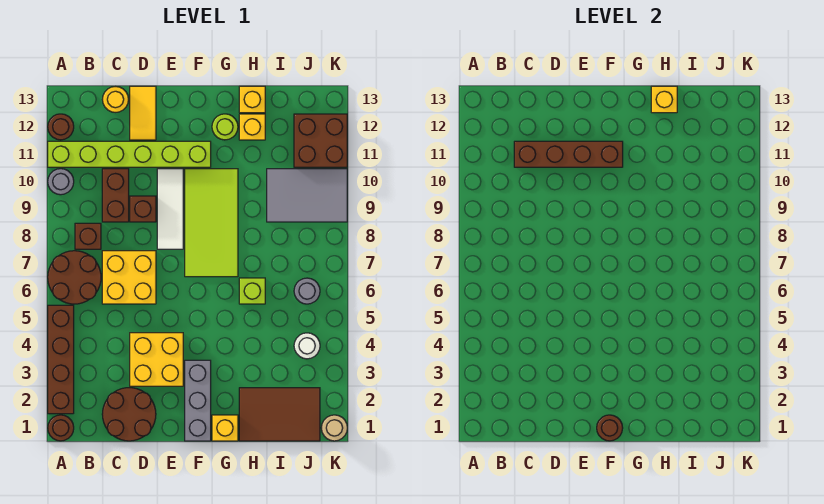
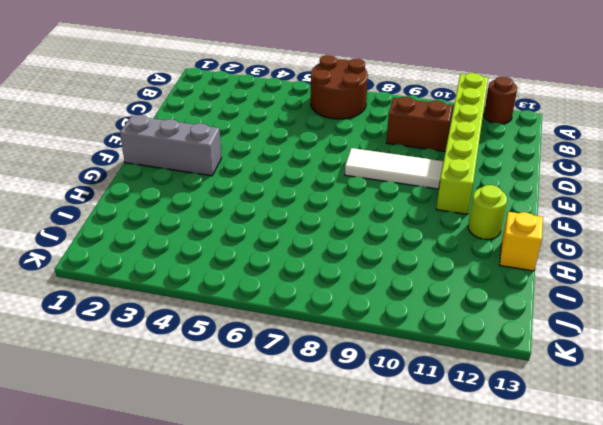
none -> brown round brick A1 level 1
none -> brown brick A2:A5 level 1
none -> grey round brick A10 level 1
none -> brown brick B8 level 1

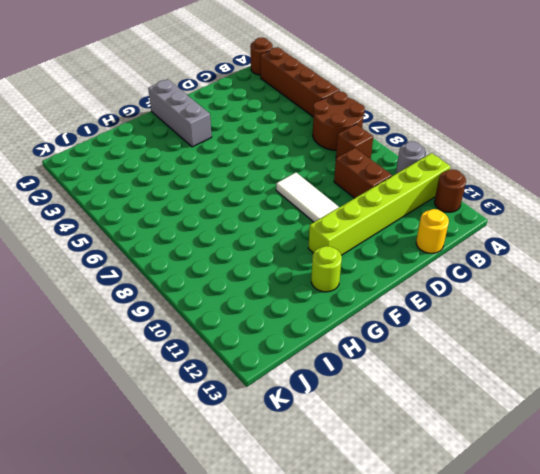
none -> brown round brick C1:D2 level 1
none -> yellow brick C6:D7 level 1
none -> yellow brick D3:E4 level 1
none -> brown brick D9 level 1

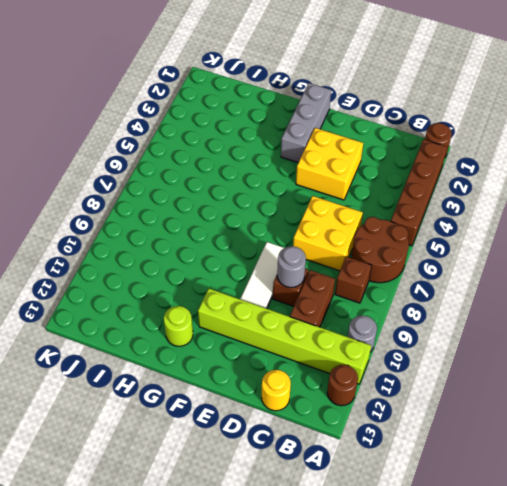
grey round brick D9 level 2 -> grey round brick J6 level 1
none -> brown round brick C1:D2 level 1
none -> yellow tile D12:D13 level 1
none -> lime tile F7:G10 level 1
none -> yellow brick G1 level 1

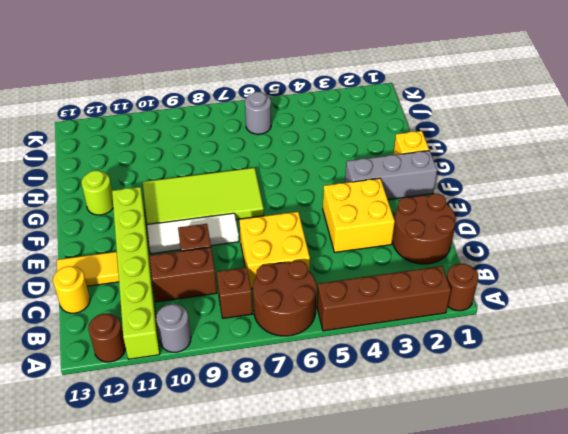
none -> brown tile H1:J2 level 1
none -> lime brick H6 level 1
none -> yellow brick H12 level 1
none -> yellow brick H13 level 1

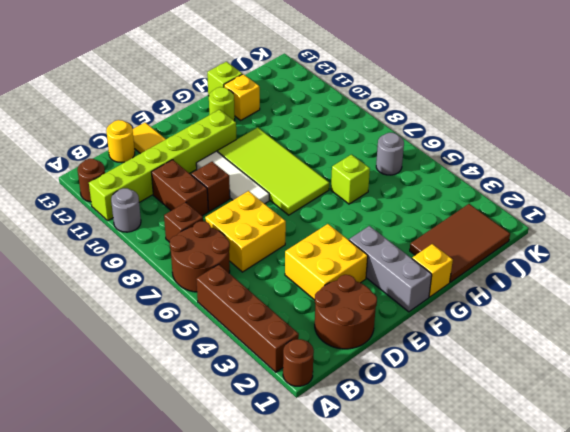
lime brick H13 level 1 -> yellow brick H13 level 1
none -> grey tile I9:K10 level 1
none -> white round brick J4 level 1
none -> brown brick J11:K12 level 1
none -> tan round brick K1 level 1

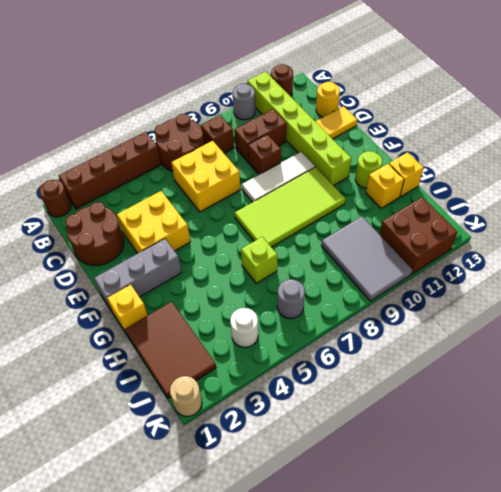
none -> brown brick C11:F11 level 2
none -> brown round brick F1 level 2
none -> yellow brick H13 level 2

